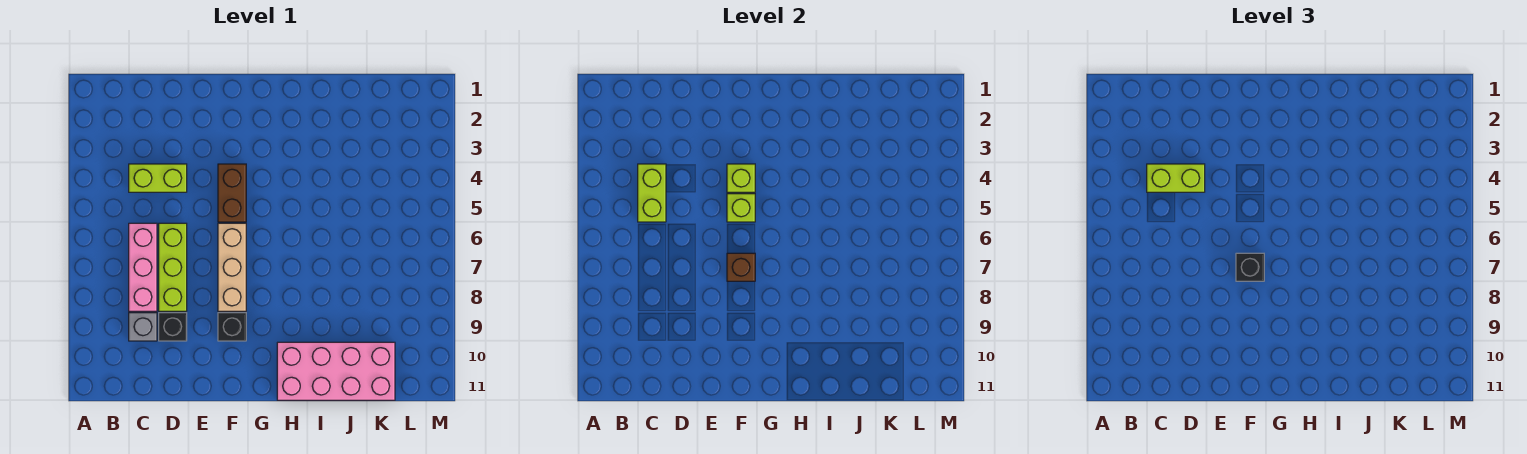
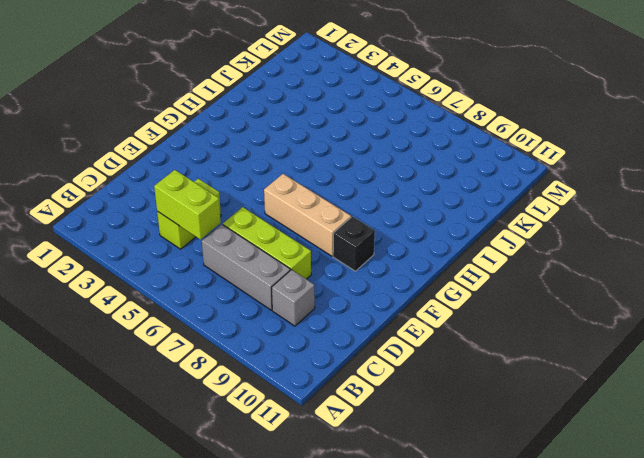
grey brick C6:C8 level 1 -> pink brick C6:C8 level 1
none -> black brick D9 level 1
none -> brown brick F4:F5 level 1
none -> pink brick H10:K11 level 1

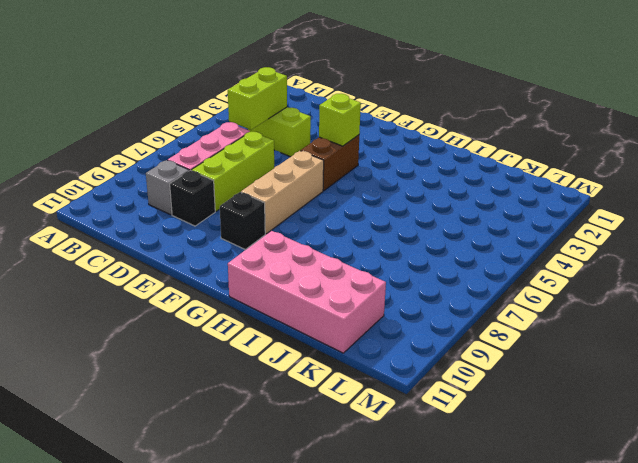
none -> lime brick F5 level 2
none -> brown brick F7 level 2
none -> lime brick C4:D4 level 3

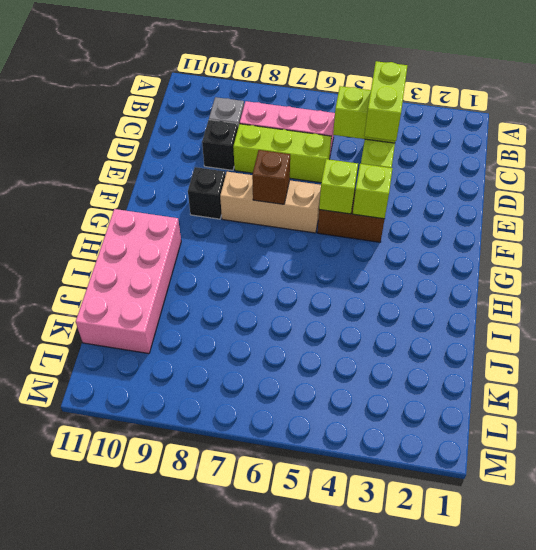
none -> black brick F7 level 3

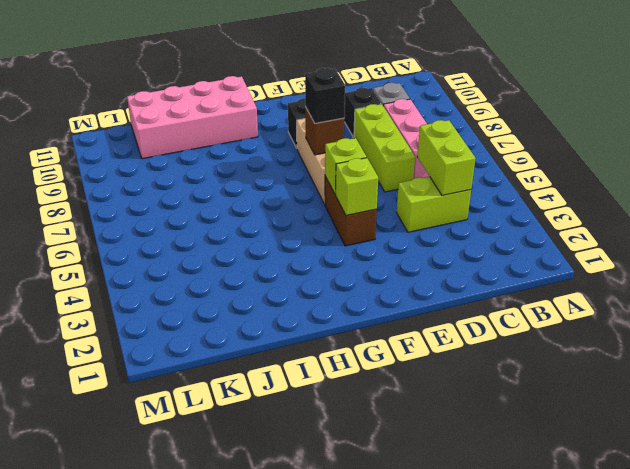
none -> lime brick C4:D4 level 3

